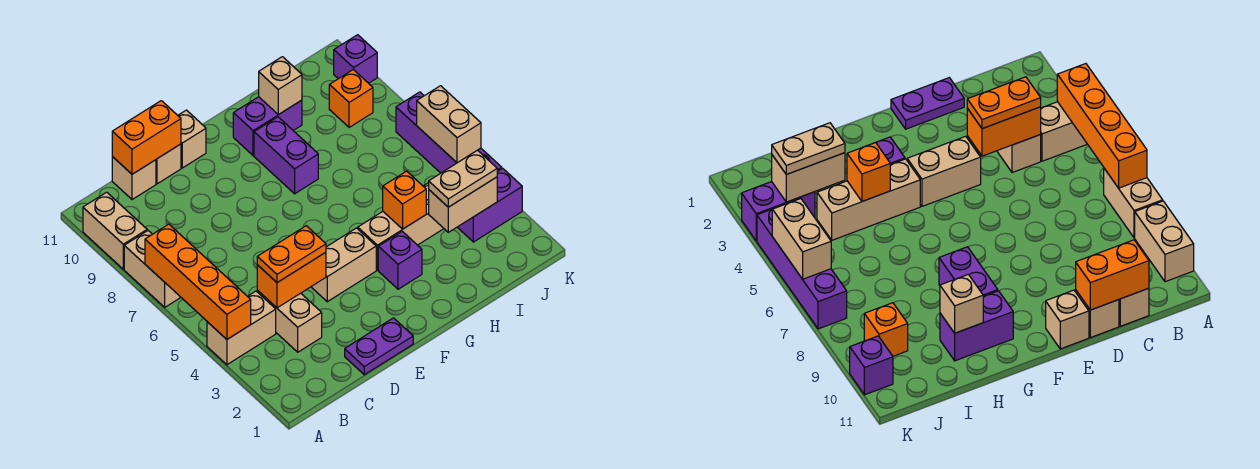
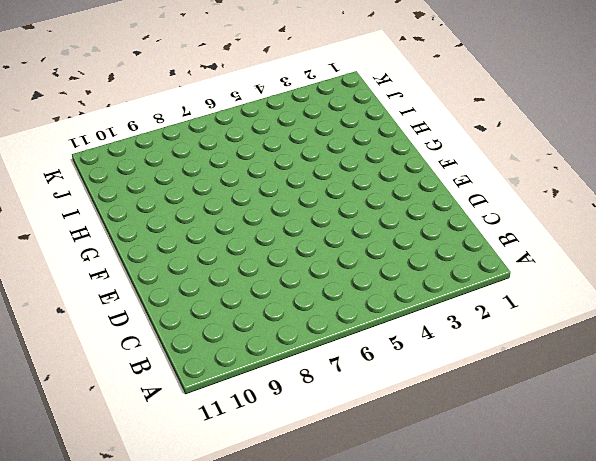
none -> tan brick A4:B4 level 1
none -> tan brick A7:A8 level 1
none -> tan brick A9:A10 level 1

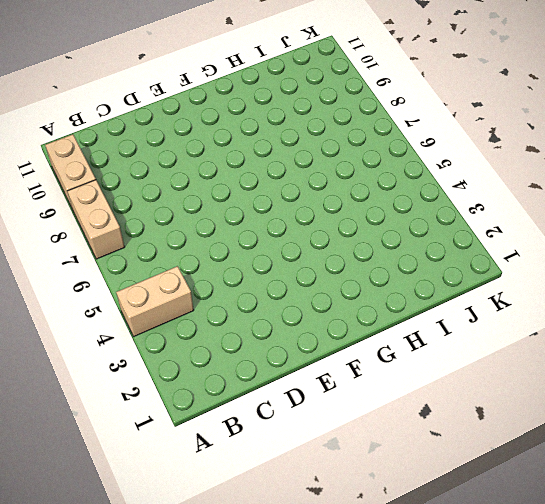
none -> tan brick C3:C4 level 1
none -> tan brick C11 level 1
none -> purple plate D1:E1 level 1

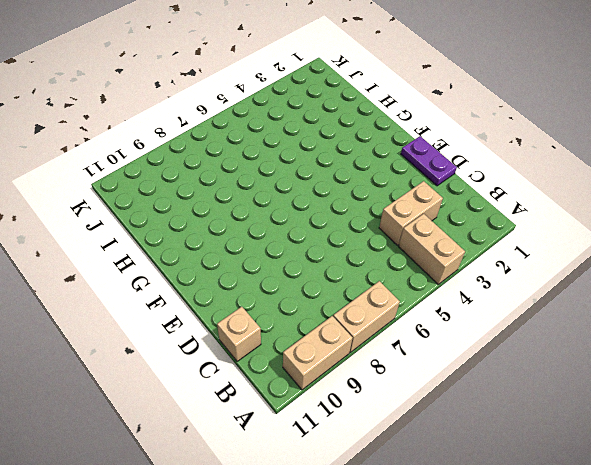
none -> tan brick D11 level 1
none -> tan brick E4:F4 level 1
none -> tan brick E11 level 1

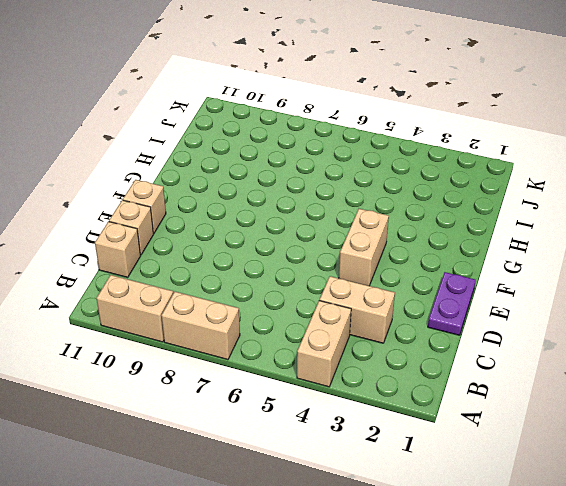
none -> purple brick G3 level 1
none -> tan brick G4:I4 level 1
none -> purple brick G8:G9 level 1

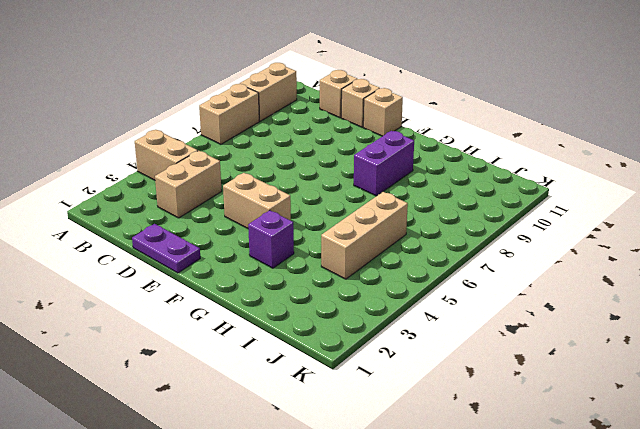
tan brick I4:I6 level 1 -> tan brick G4:I4 level 1
none -> purple brick G10:H10 level 1
none -> purple brick J3:K3 level 1
none -> orange brick J9 level 1

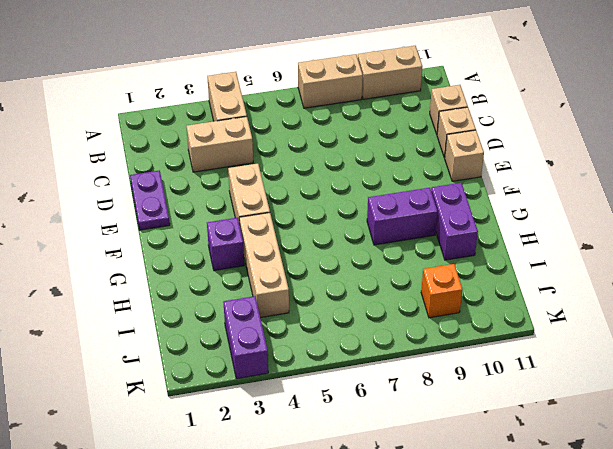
none -> purple brick K4:K7 level 1
none -> purple brick K10 level 1
none -> orange brick A4:A7 level 2

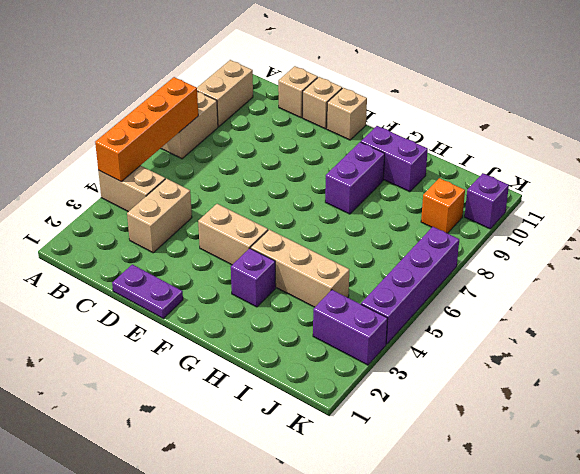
none -> orange brick C4:D4 level 2
none -> orange brick C11:D11 level 2
none -> orange brick H4 level 2

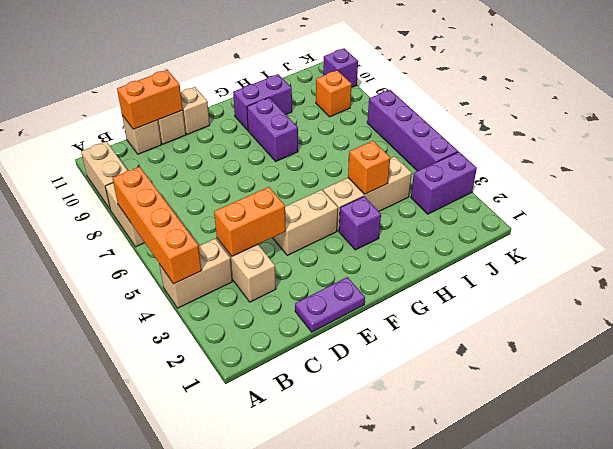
none -> tan brick H10 level 2
none -> tan brick I3:J3 level 2
none -> tan brick K5:K6 level 2

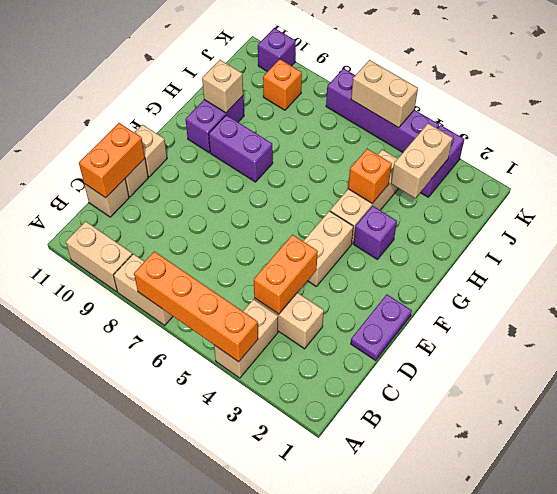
none -> orange plate C4:D4 level 3
none -> tan plate I3:J3 level 3

